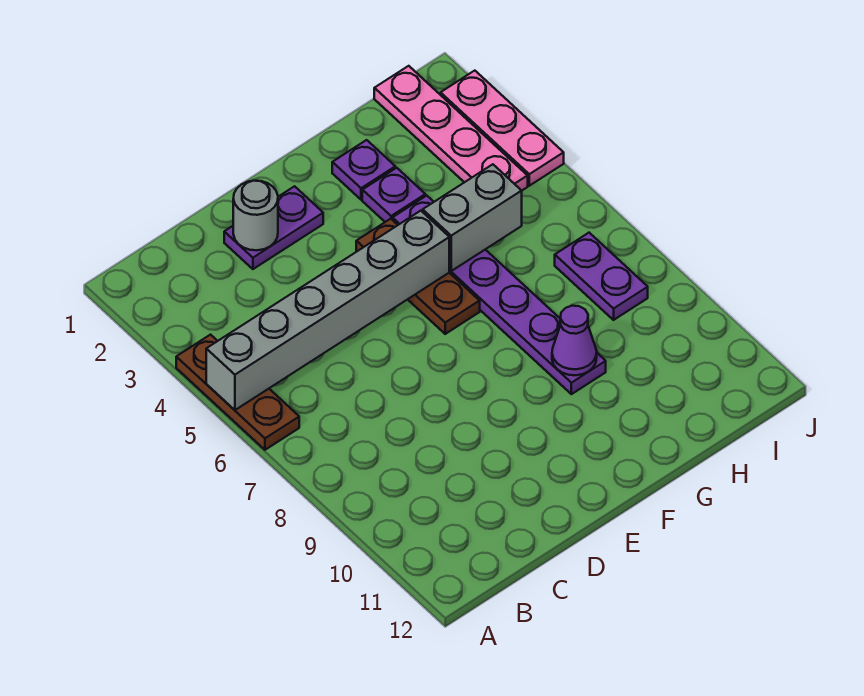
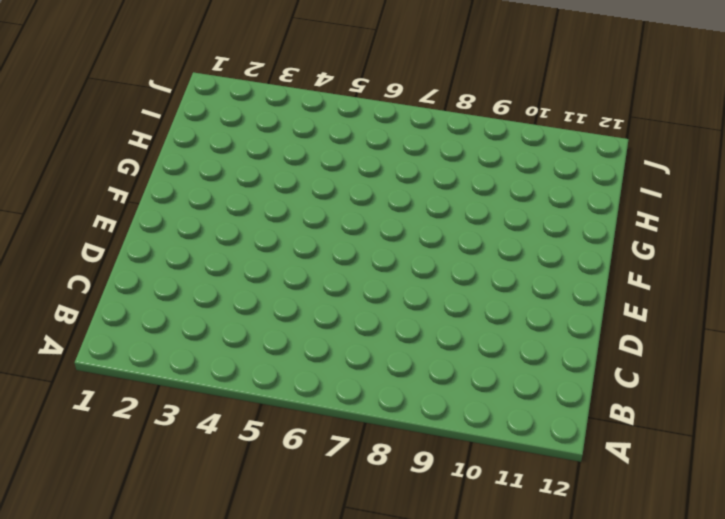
none -> brown plate A4:A6 level 1
none -> purple plate D2:E2 level 1
none -> brown plate F4:F6 level 1

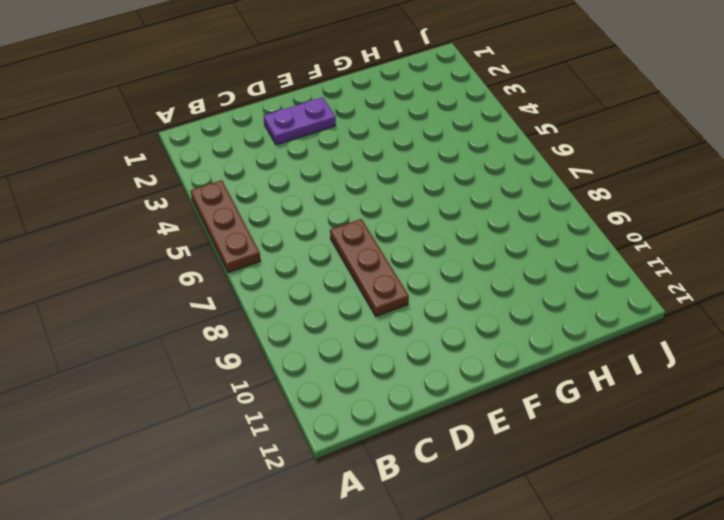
brown plate D7:D9 level 1 -> brown plate F4:F6 level 1
none -> purple plate G2 level 1
none -> purple plate G3 level 1
none -> purple plate G4:G9 level 1

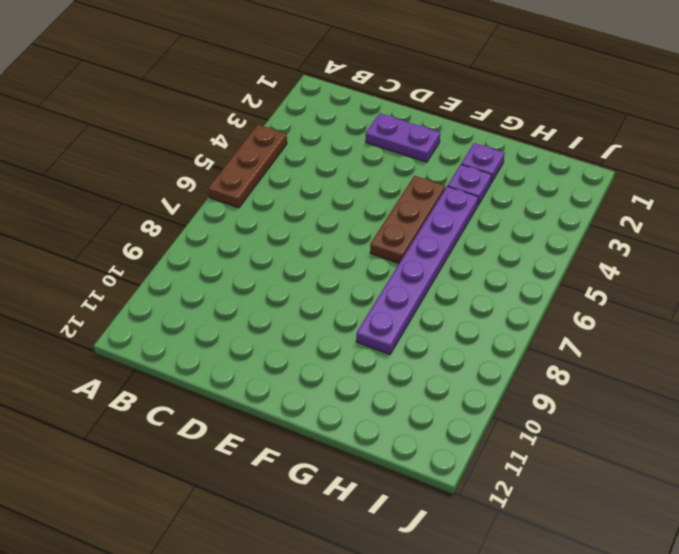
none -> pink plate I1:I4 level 1
none -> purple plate I7:I8 level 1
none -> pink plate J2:J4 level 1

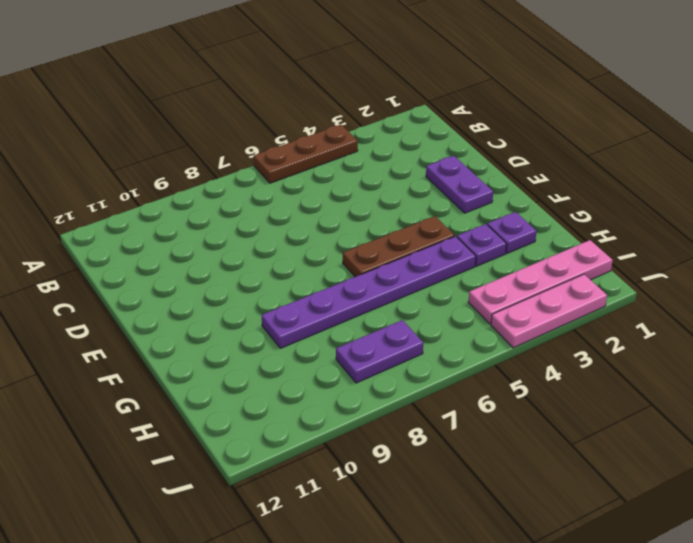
none -> grey brick A5:F5 level 2
none -> grey round brick D2 level 2
none -> grey brick G5:H5 level 2

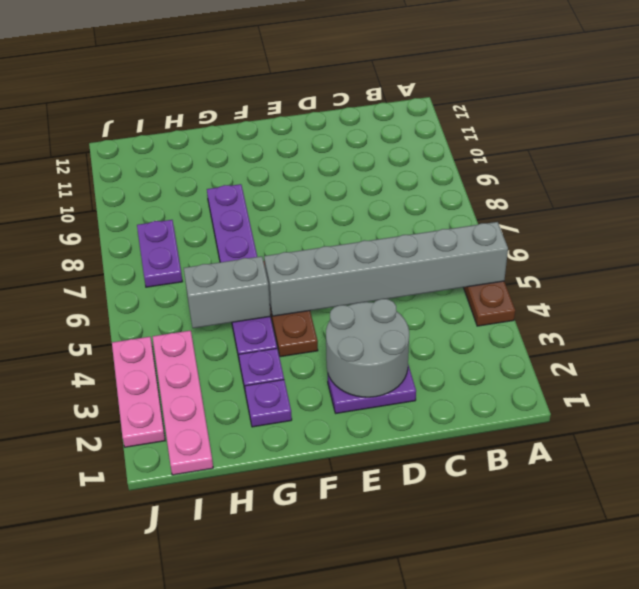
grey round brick D2:E3 level 2 -> grey round brick D2 level 2
none -> purple cone G9 level 2

